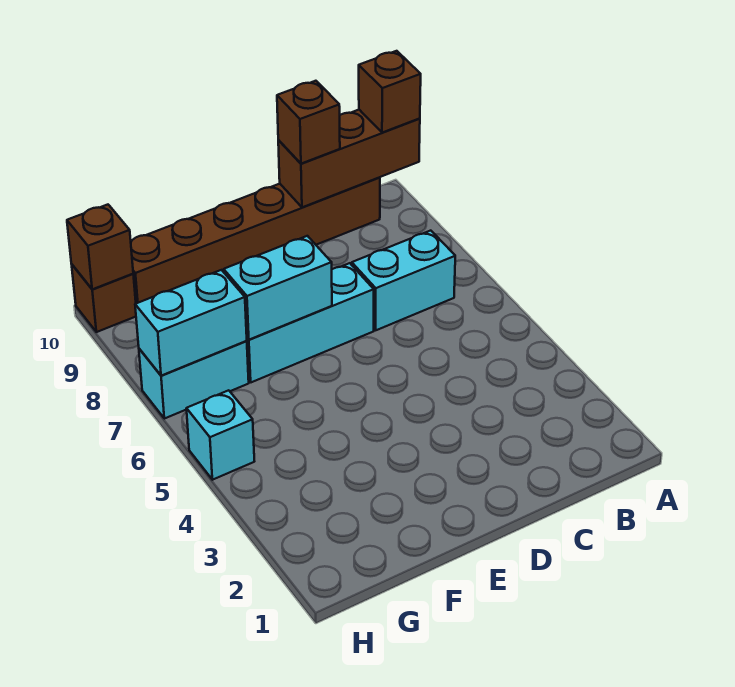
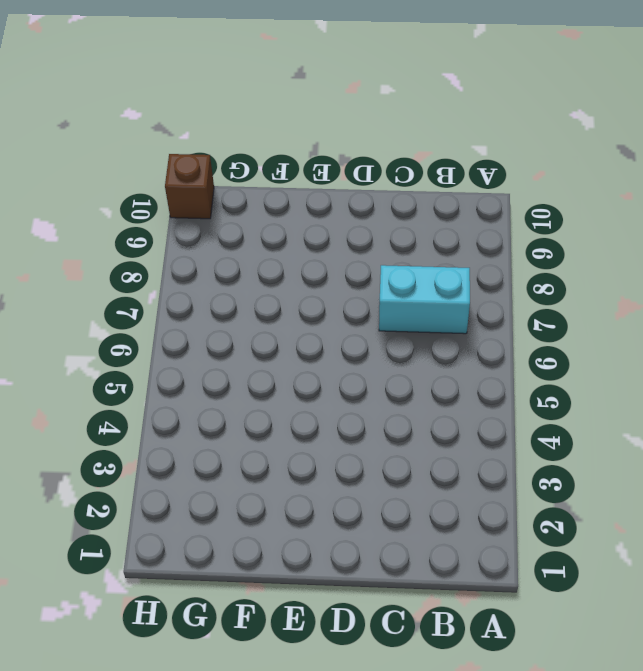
none -> brown brick B10:G10 level 1
none -> cyan brick D7:F7 level 1
none -> cyan brick G7:H7 level 1

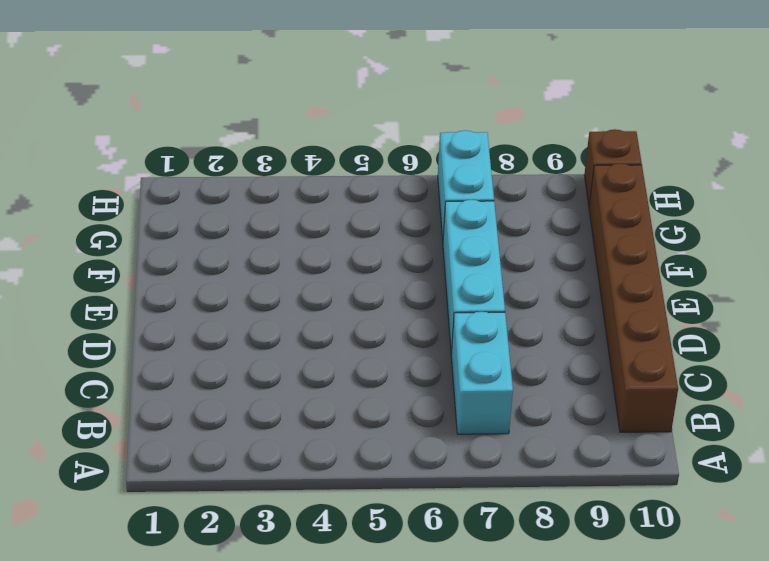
none -> cyan brick H5 level 1
none -> brown brick A10:C10 level 2
none -> cyan brick E7:F7 level 2

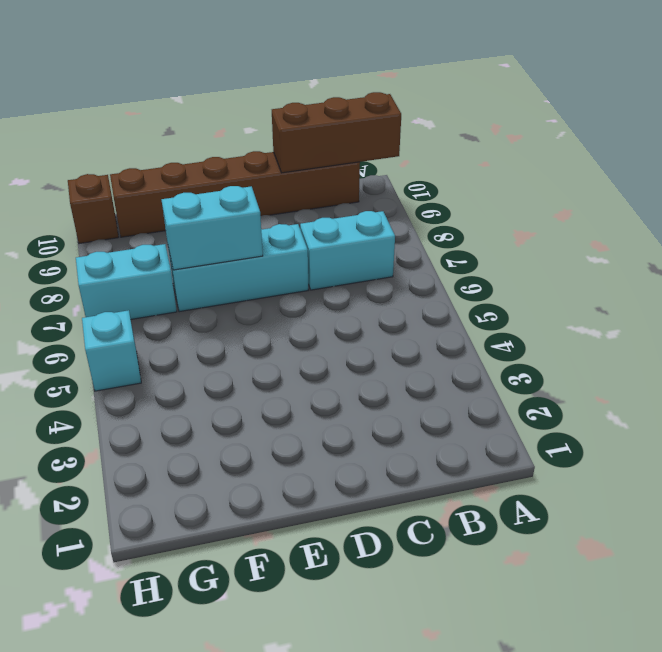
none -> cyan brick G7:H7 level 2
none -> brown brick H10 level 2
none -> brown brick A10 level 3

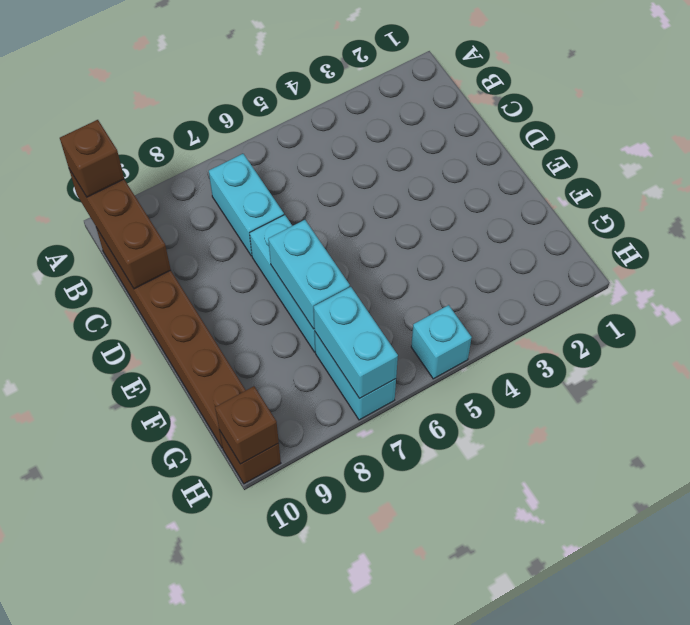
none -> brown brick C10 level 3

